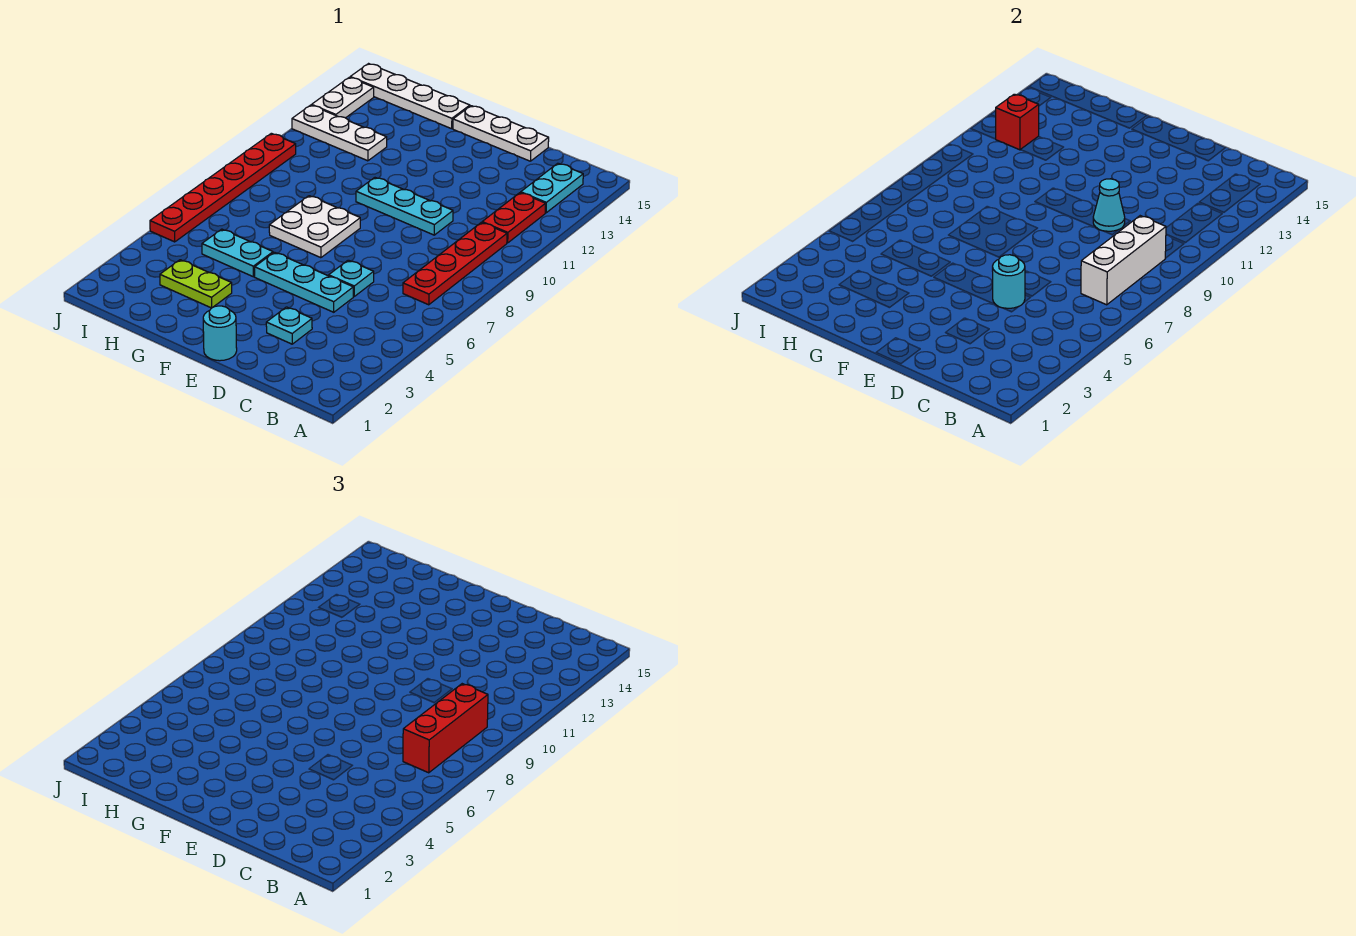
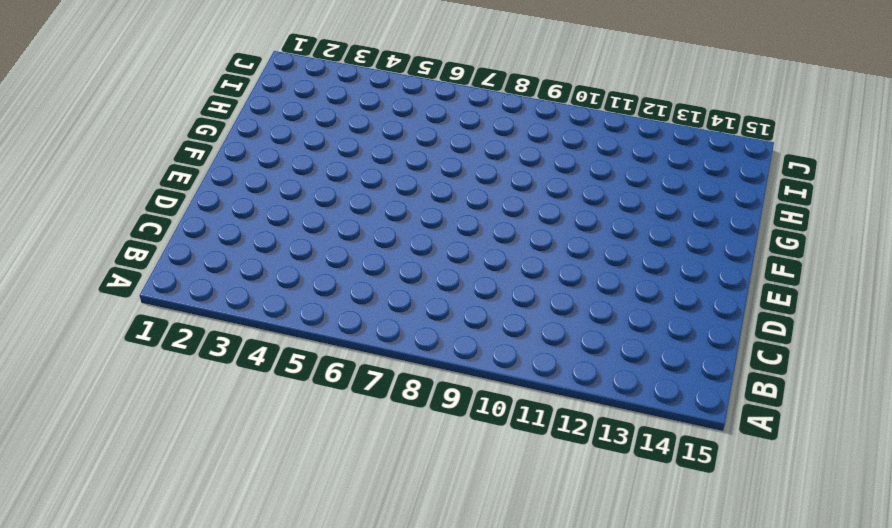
none -> red plate B7:B10 level 1
none -> red plate B11:B12 level 1
none -> cyan plate B13:B14 level 1

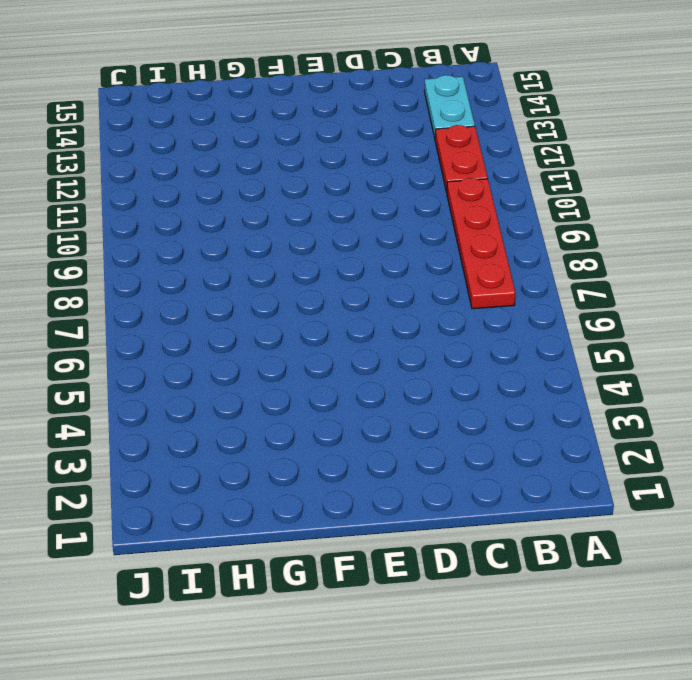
none -> cyan plate D3 level 1
none -> cyan plate D5:F5 level 1
none -> cyan plate D6 level 1

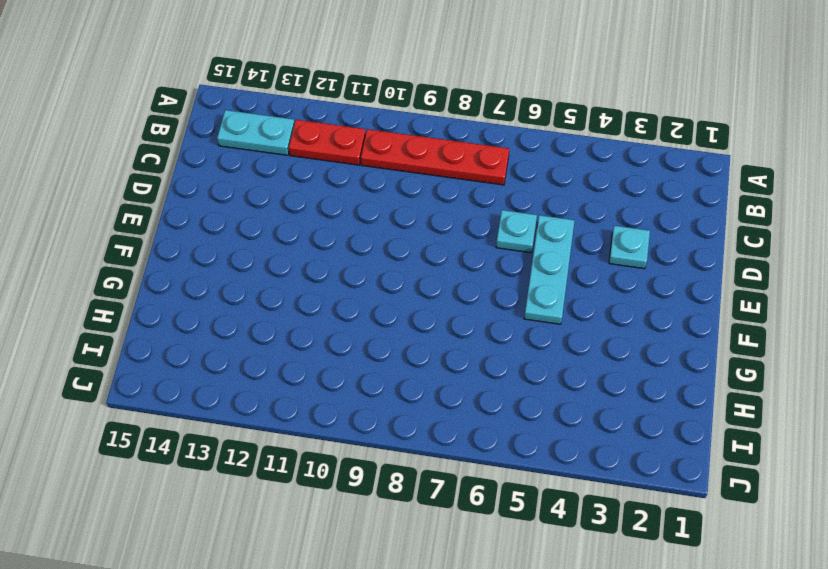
none -> cyan plate D10:F10 level 1
none -> white plate D15:F15 level 1
none -> cyan round brick E1 level 1

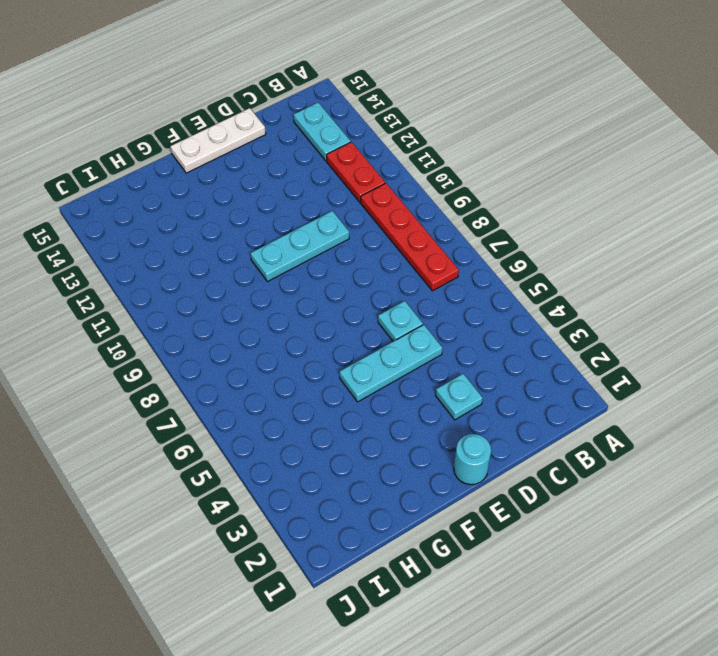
none -> white plate F7:G8 level 1
none -> lime plate G3:H3 level 1
none -> cyan plate G5:H5 level 1

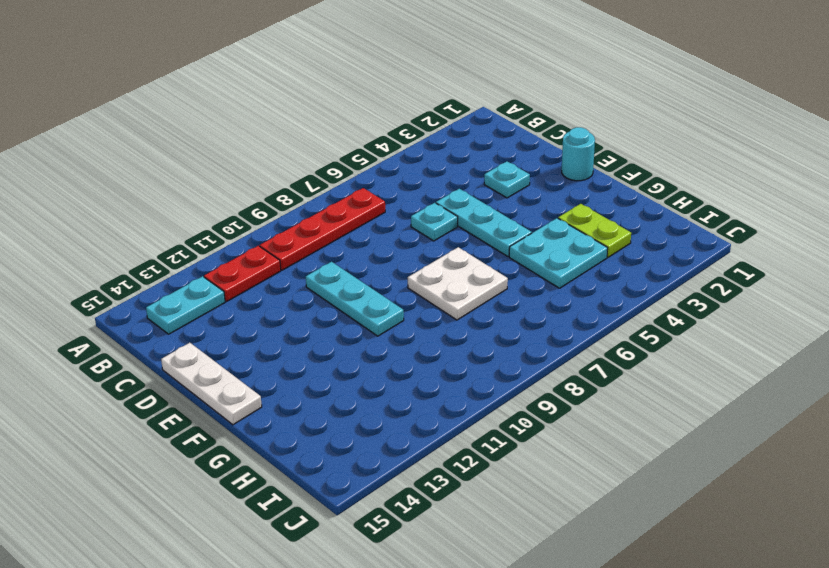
cyan plate G4:H5 level 1 -> cyan plate G5:H5 level 1
none -> white plate G15:J15 level 1
none -> white plate H12:J12 level 1
none -> red plate J5:J10 level 1

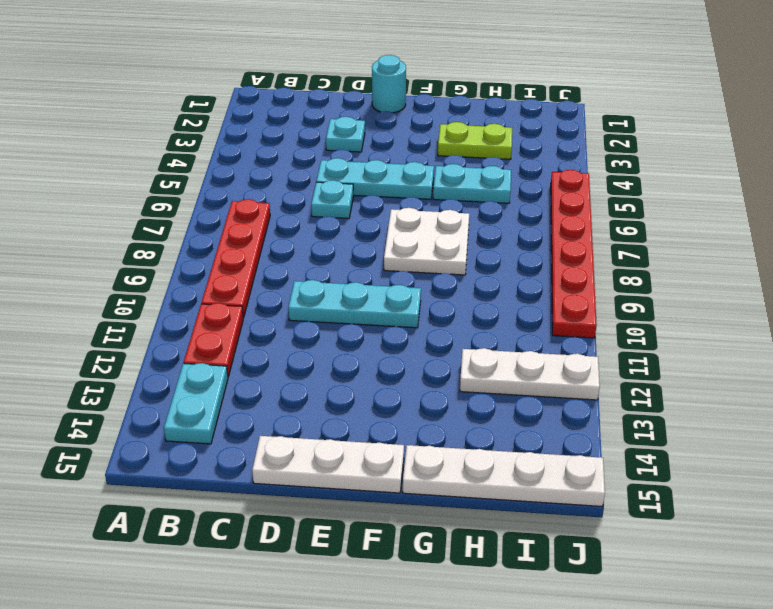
none -> white plate J13:J14 level 1
none -> white brick B7:B9 level 2
none -> cyan round brick D5 level 2

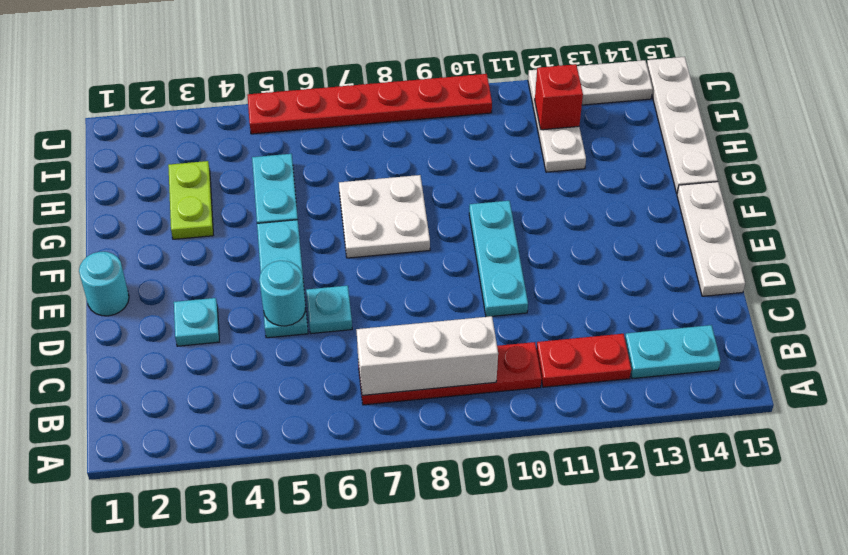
none -> cyan cone D10 level 2
none -> red brick B7:B9 level 3

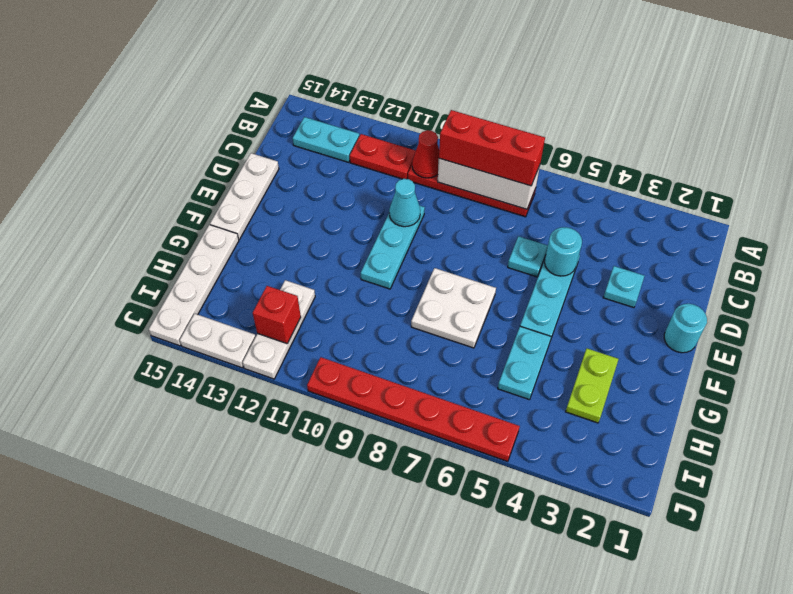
red cone B10 level 2 -> none

